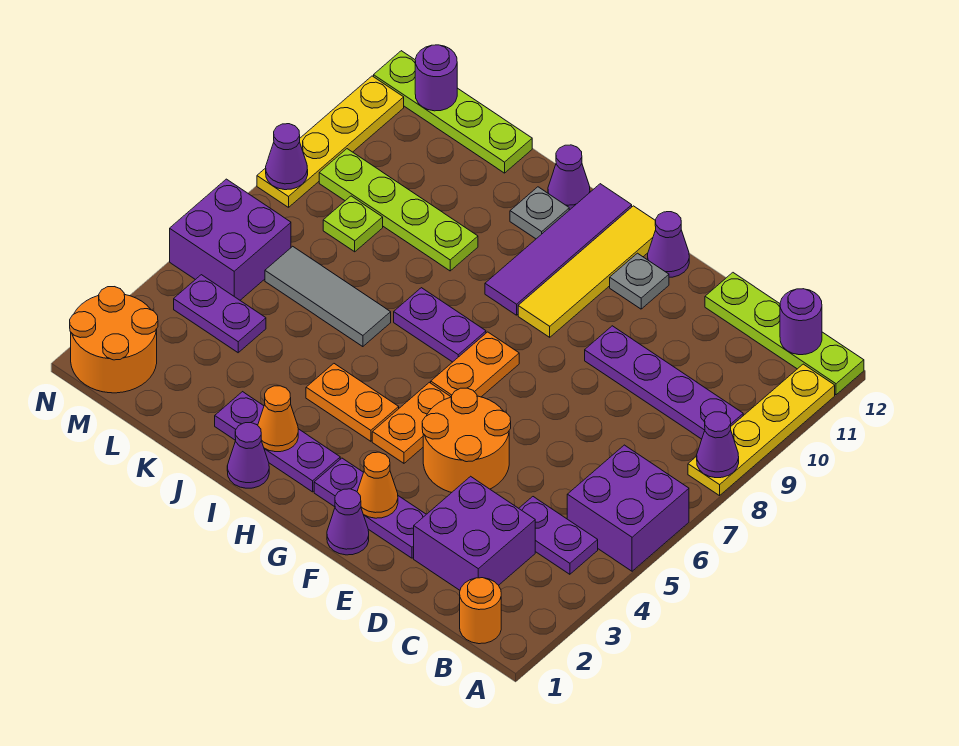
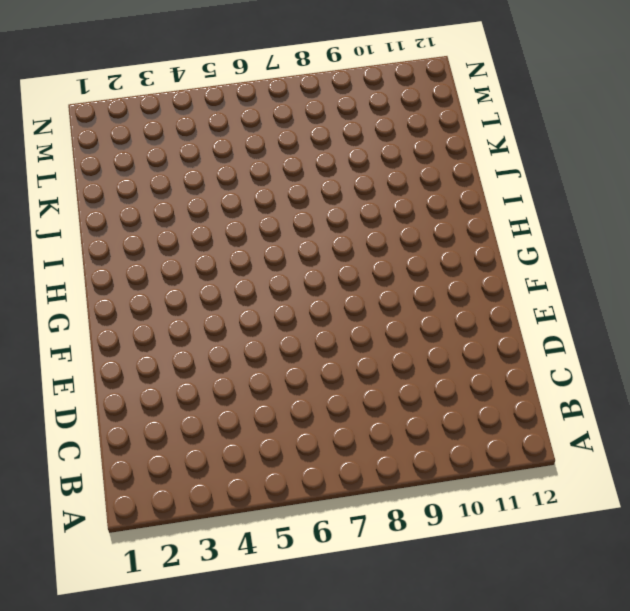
none -> purple brick A5:B6 level 1
none -> yellow plate A8:A11 level 1
none -> lime plate A12:D12 level 1
none -> orange round brick B1 level 1

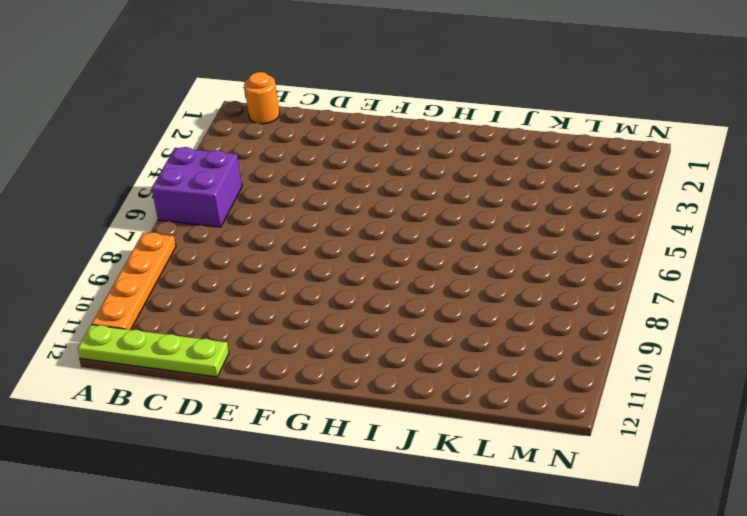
orange plate A8:A11 level 1 -> yellow plate A8:A11 level 1
none -> purple plate B4:C4 level 1
none -> purple plate B9:E9 level 1
none -> purple brick C2:D3 level 1
none -> purple plate E2:G2 level 1

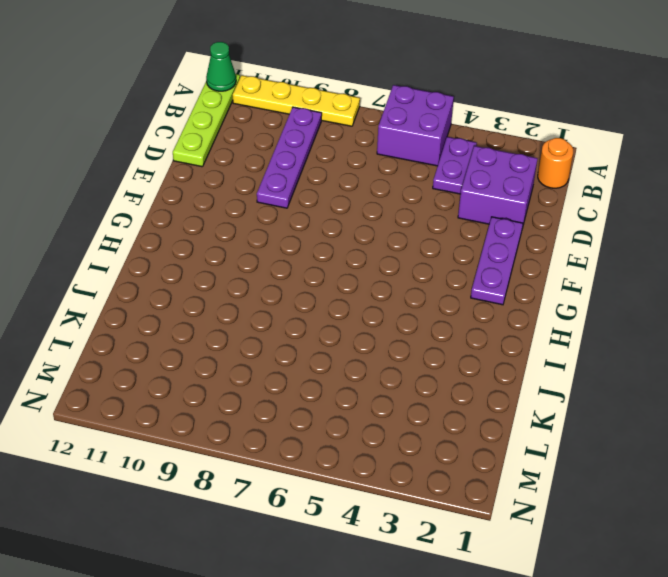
green cone A12 level 2 -> none
none -> orange round brick E4:F5 level 1
none -> purple cone F1 level 1
none -> grey plate F11 level 1
none -> purple cone F12 level 1

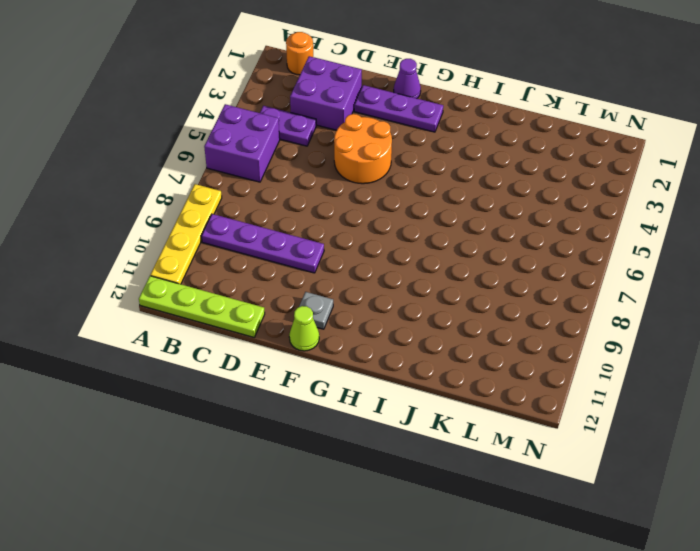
lime cone F12 level 1 -> purple cone F12 level 1
none -> orange plate G4:G5 level 1
none -> orange plate G6:G7 level 1
none -> yellow tile G9:G12 level 1
none -> purple plate H2:J2 level 1

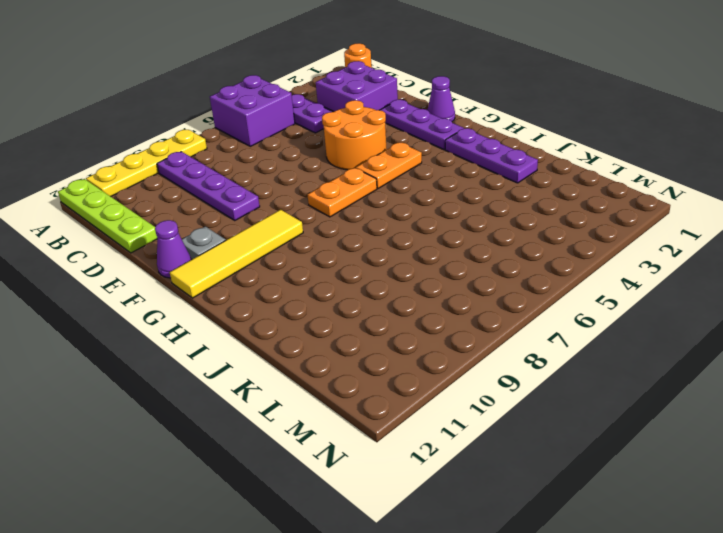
none -> orange plate H4:I4 level 1
none -> purple plate H7:I7 level 1
none -> purple tile H9:H12 level 1
none -> purple cone I1 level 1

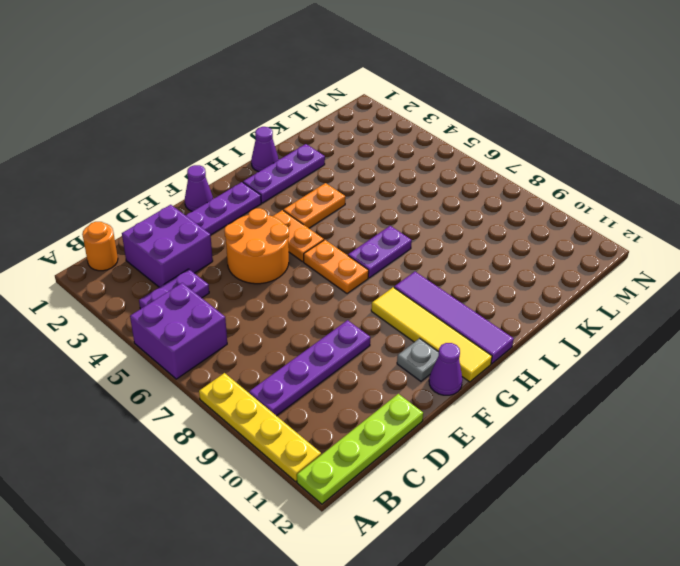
none -> grey plate I11 level 1
none -> purple cone I12 level 1
none -> grey tile J6:L6 level 1
none -> lime plate J9:M9 level 1

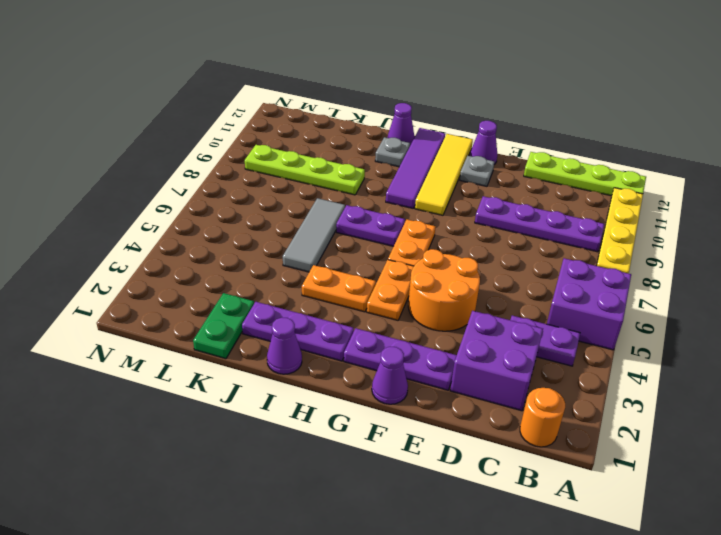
grey tile J5:J7 level 1 -> grey tile J6:L6 level 1
green plate K1:K2 level 1 -> none
none -> lime plate K12:N12 level 1
none -> purple plate L4:M4 level 1
none -> lime plate L8 level 1
none -> orange round brick M1:N2 level 1

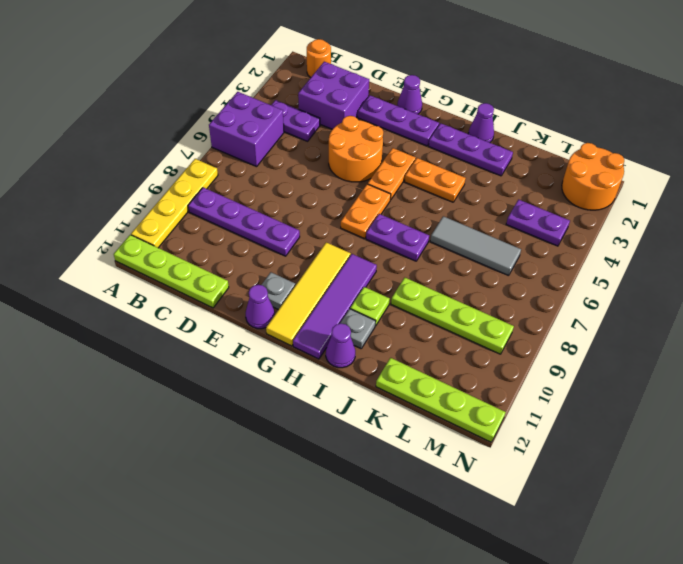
lime plate I10 level 1 -> lime plate L8 level 1
none -> purple brick M5:N6 level 1
none -> yellow plate N8:N11 level 1
none -> purple cone A8 level 2
none -> purple round brick B12 level 2

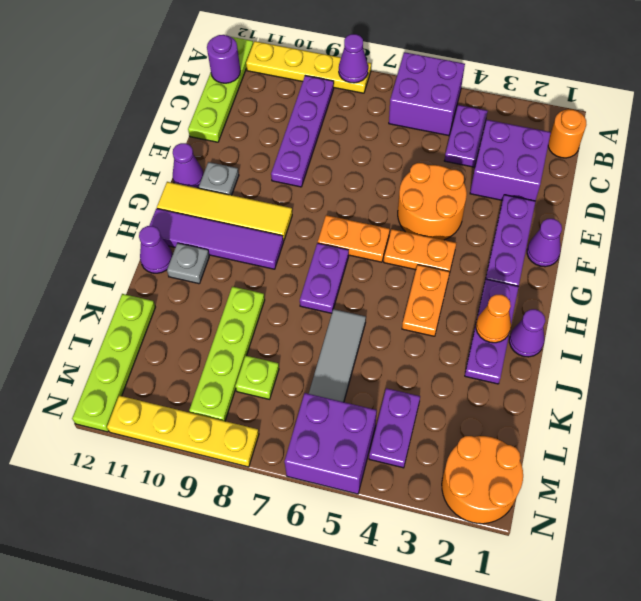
none -> orange cone F2 level 2
none -> purple round brick M12 level 2
none -> purple cone N8 level 2

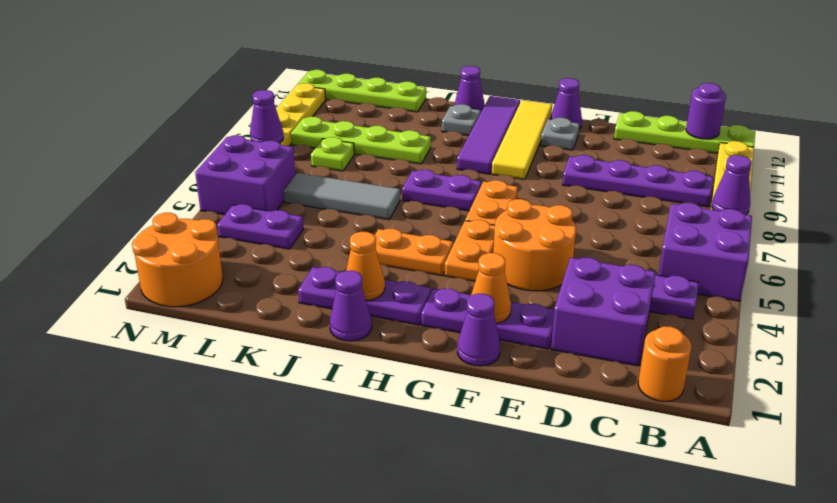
none -> purple round brick M12 level 2

